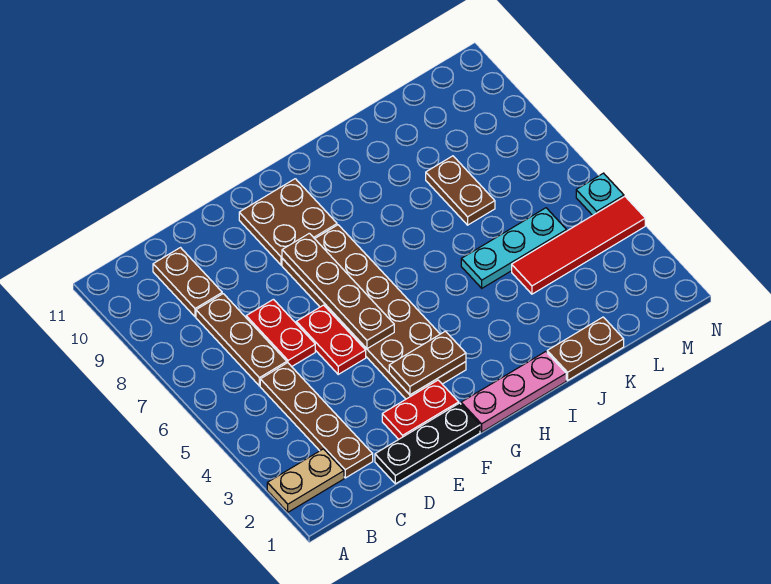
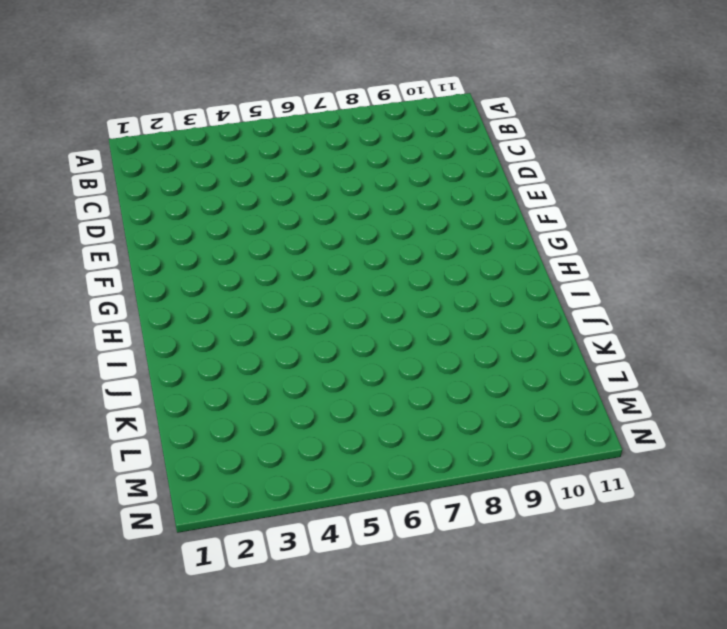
none -> tan plate A2:B2 level 1
none -> brown plate C2:C5 level 1
none -> brown plate C6:C8 level 1

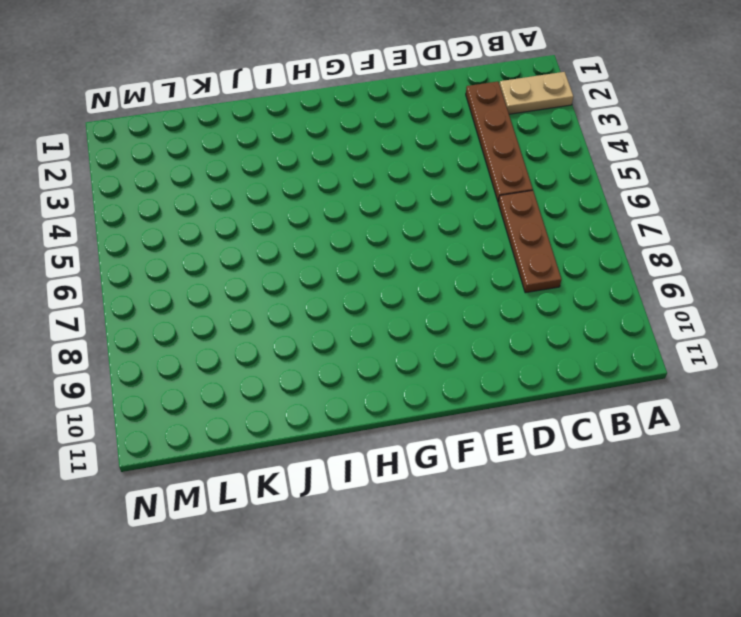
none -> brown plate C9:C10 level 1
none -> black plate D1:F1 level 1
none -> red plate D6:D7 level 1

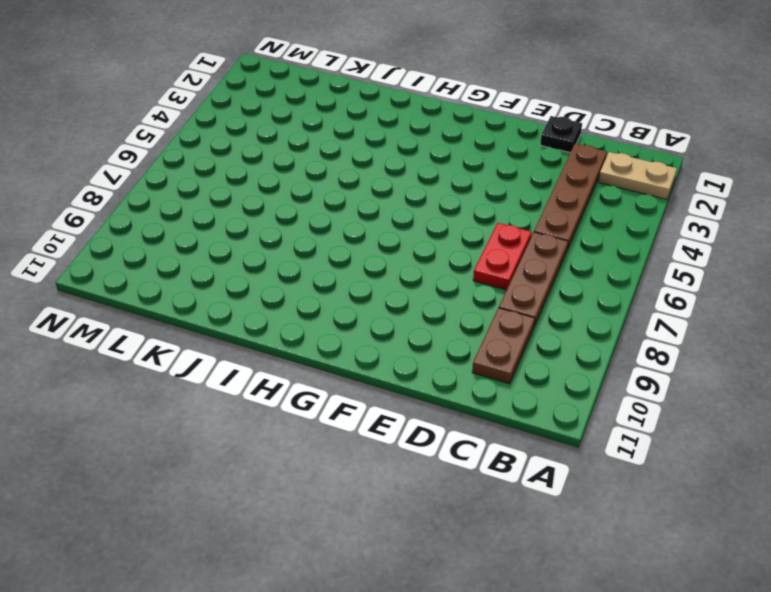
black plate D1 level 1 -> black plate D1:F1 level 1
none -> red plate E2:F2 level 1
none -> red plate E5:E6 level 1
none -> brown plate F3:G8 level 1

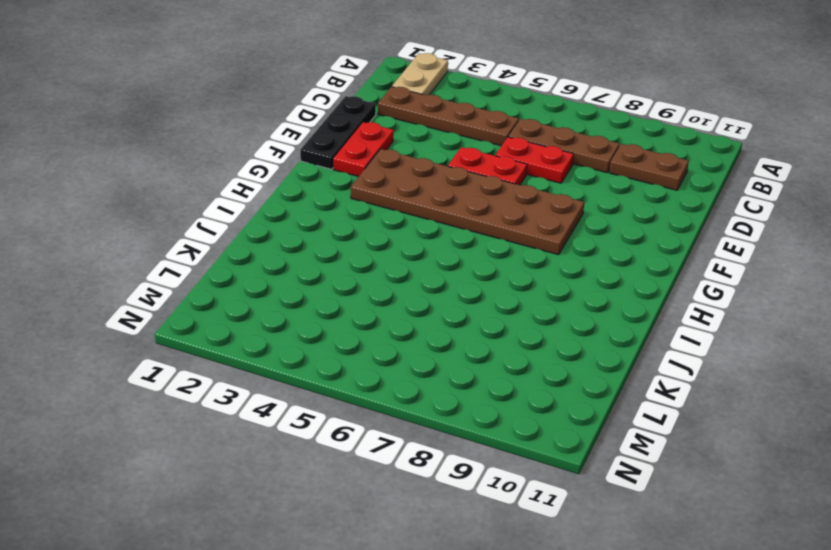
none -> brown plate F9:G10 level 1
none -> pink plate G1:I1 level 1
none -> brown plate J1:K1 level 1

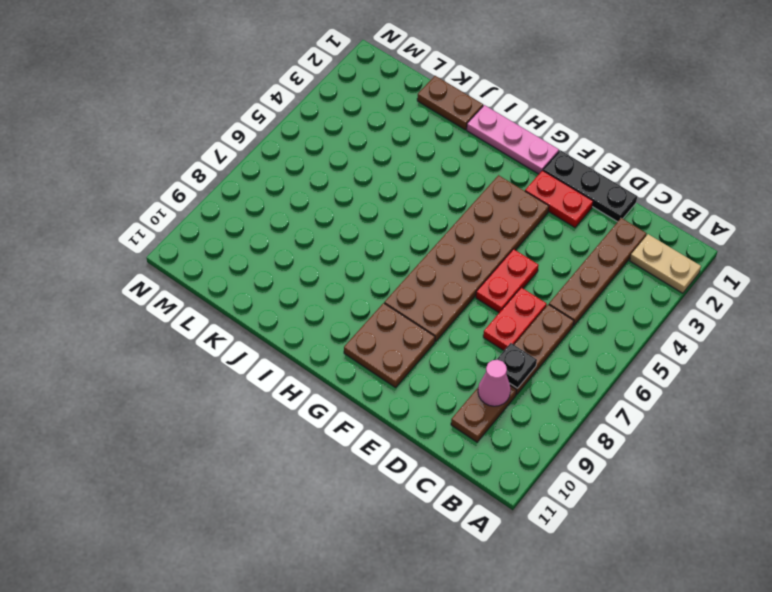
black plate C8 level 2 -> none
pink cone C9 level 2 -> none
none -> cyan plate J5:L5 level 1
none -> red tile K4:N4 level 1
none -> brown plate K7:K8 level 1

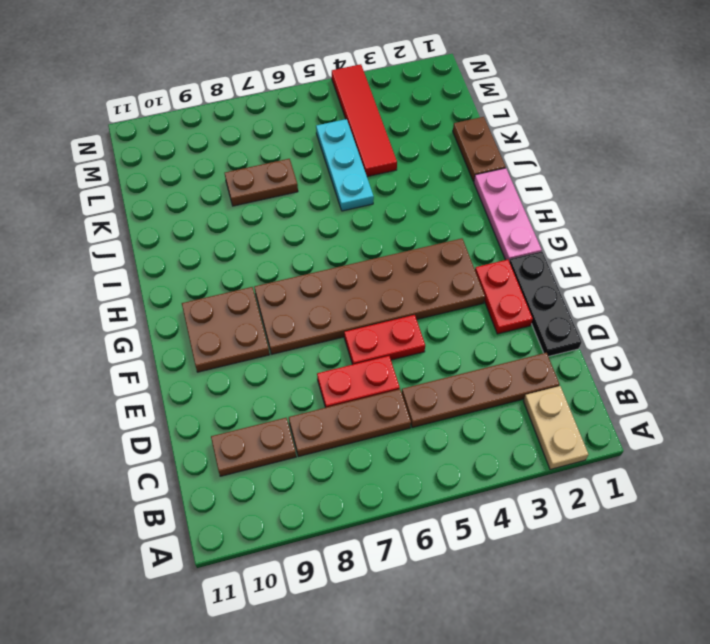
none -> cyan plate N5 level 1
none -> brown plate F3:G3 level 2
none -> brown plate F5:F8 level 2

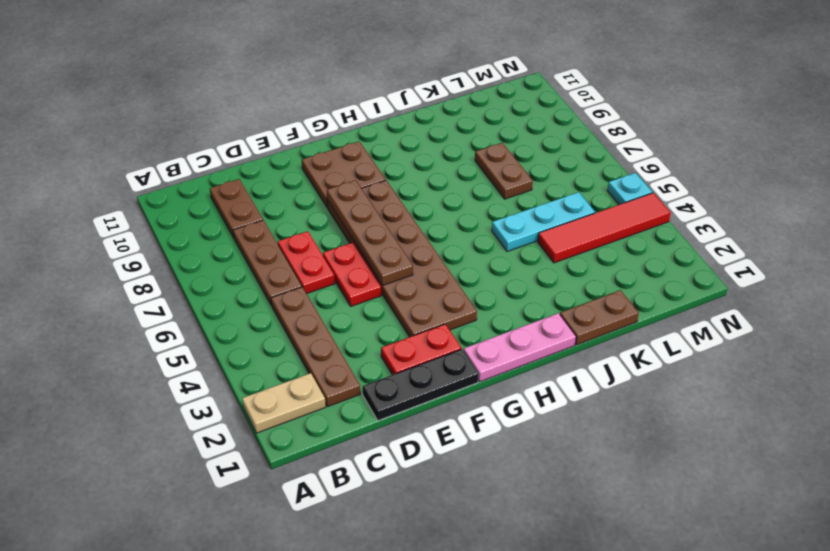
none -> brown plate F3:G3 level 2

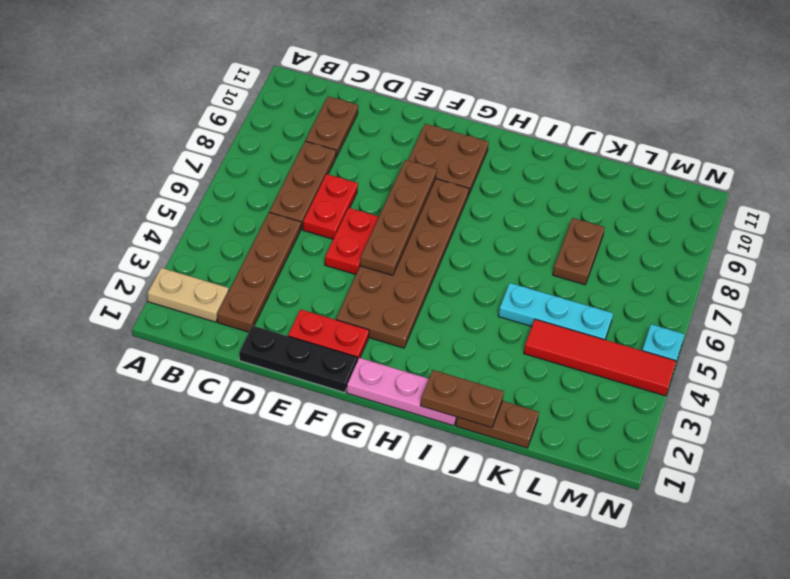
brown plate I1:J1 level 2 -> brown plate F3:G3 level 2

